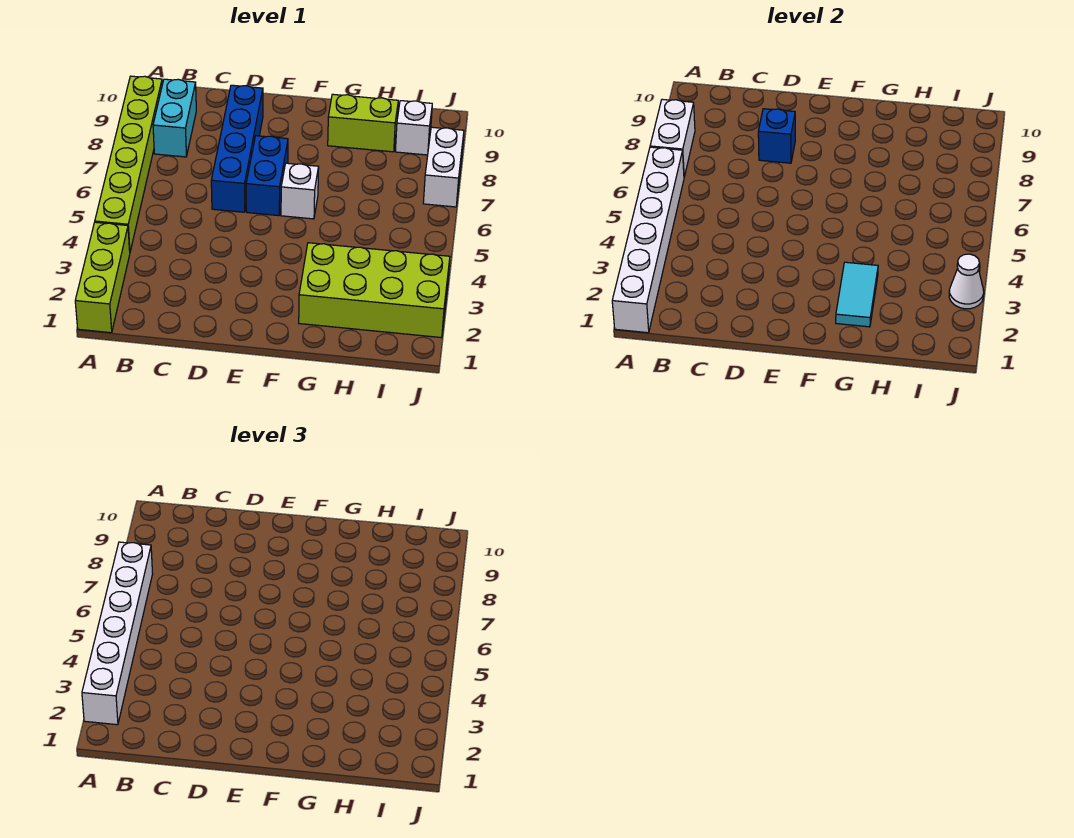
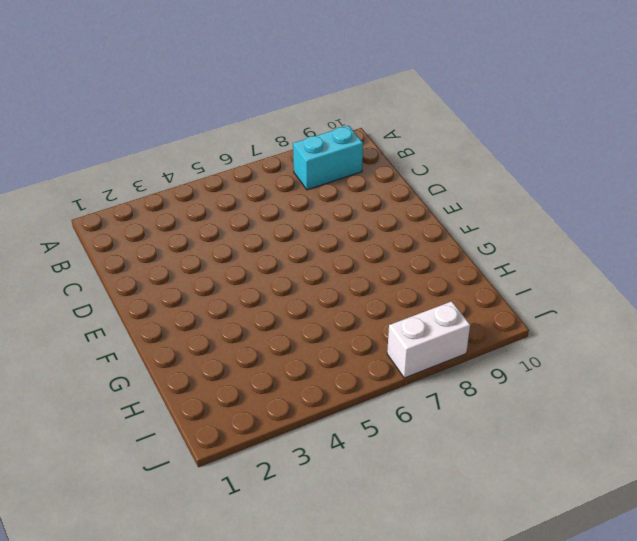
none -> lime brick A1:A3 level 1
none -> lime brick A4:A9 level 1
none -> blue brick D6:D9 level 1

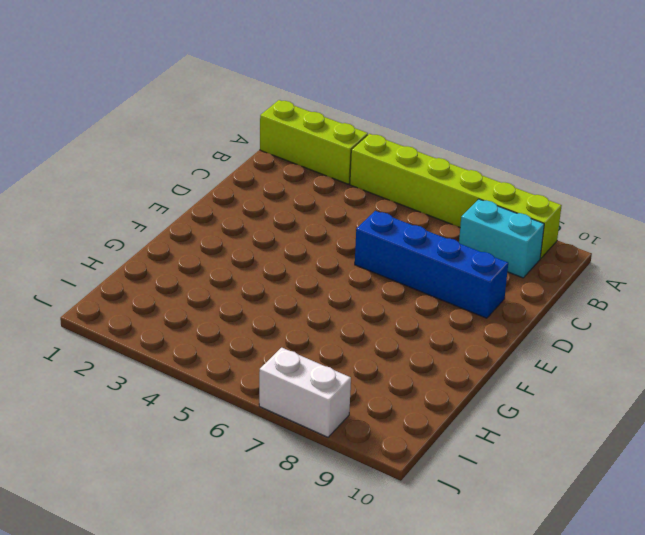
none -> blue brick E6:E7 level 1
none -> white brick F6 level 1
none -> lime brick G2:J3 level 1

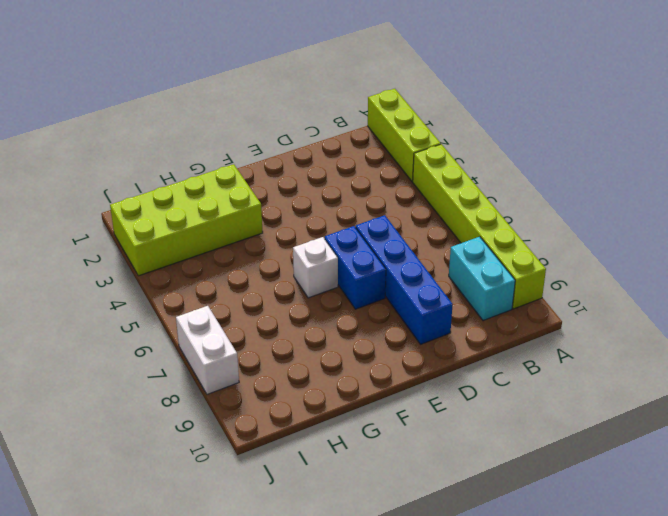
none -> lime brick G9:H9 level 1
none -> white brick I9 level 1
none -> white brick A1:A6 level 2

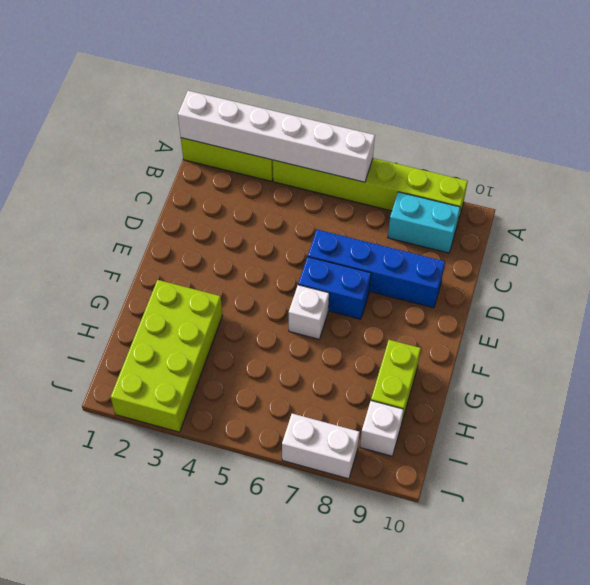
none -> white brick A7:A8 level 2
none -> blue brick D8 level 2
none -> cyan tile G2:G3 level 2

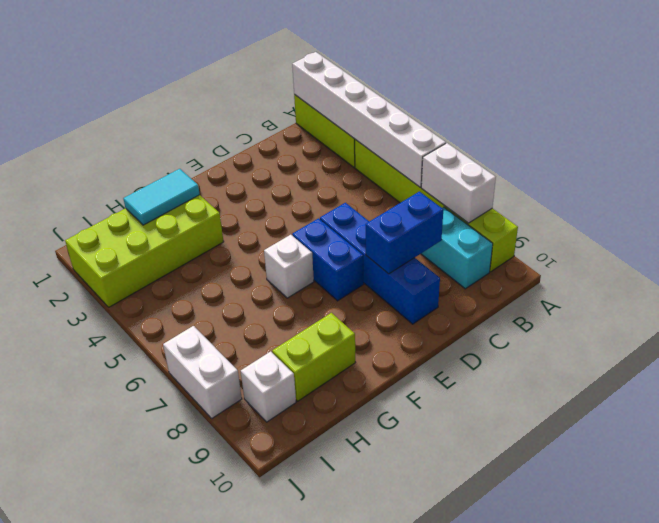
blue brick C8:D8 level 2 -> blue brick D8 level 2
cyan tile G2:H2 level 2 -> cyan tile G2:G3 level 2
none -> white cone J3 level 2
none -> white brick A2:A7 level 3

